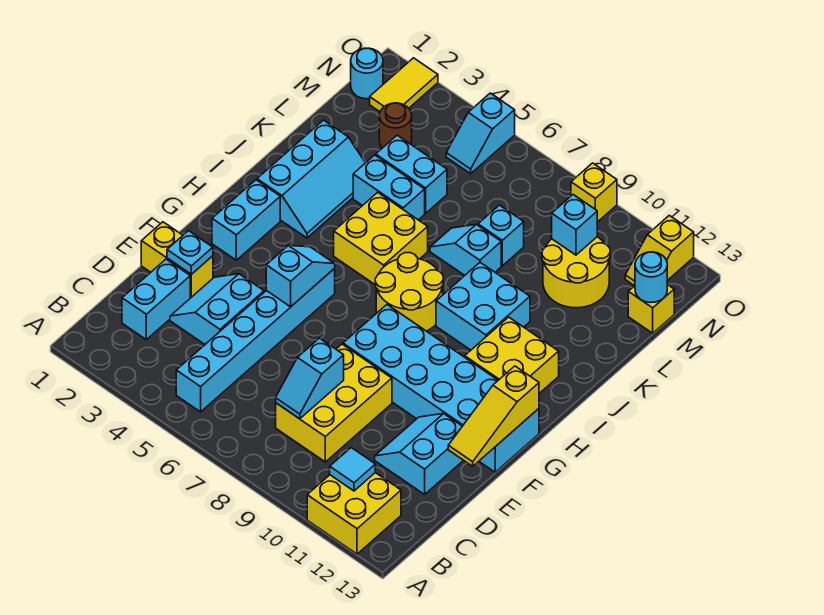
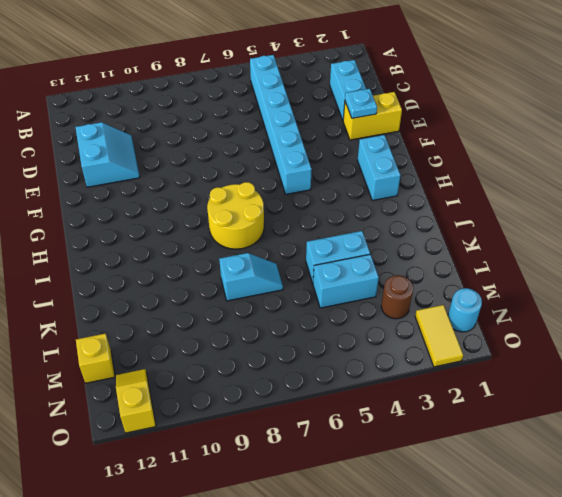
none -> yellow brick A11:B12 level 1
none -> yellow brick C8:E9 level 1
none -> cyan slope D3:E4 level 1 top 4
none -> cyan brick F8:G13 level 1

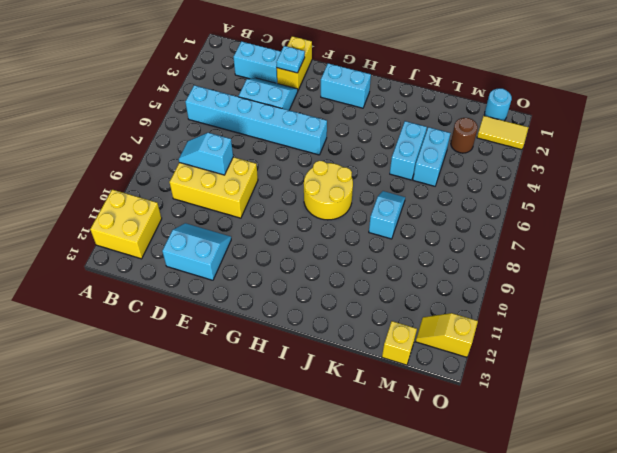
none -> cyan brick F8:G13 level 1
none -> yellow brick H11:I12 level 1
none -> cyan slope I2:K3 level 1 top 2
none -> yellow brick I5:J6 level 1

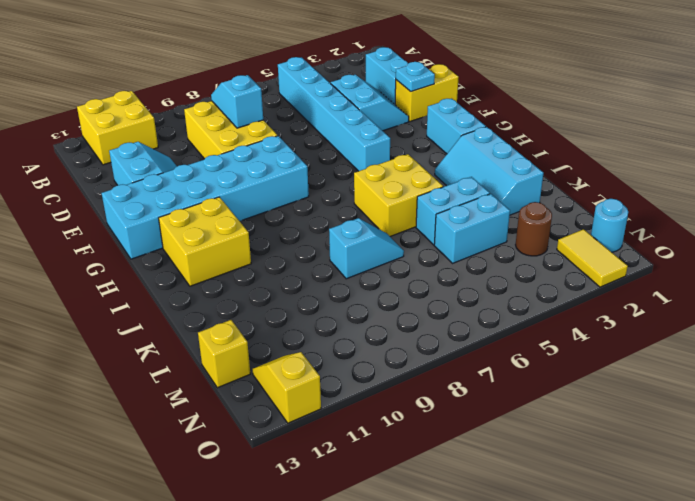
none -> yellow round brick H7:I8 level 1
none -> cyan brick I9:J10 level 1
none -> cyan brick L8 level 1
none -> yellow round brick L10:M11 level 1

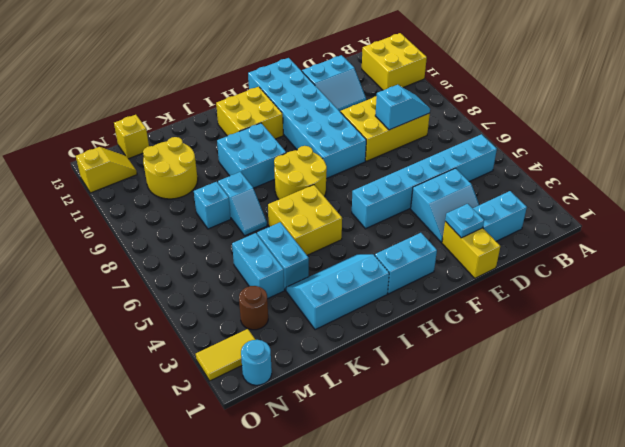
none -> cyan slope N5:O5 level 1 top O
none -> yellow brick O9 level 1
none -> cyan tile B11 level 2
none -> yellow slope E13:G13 level 2 top G

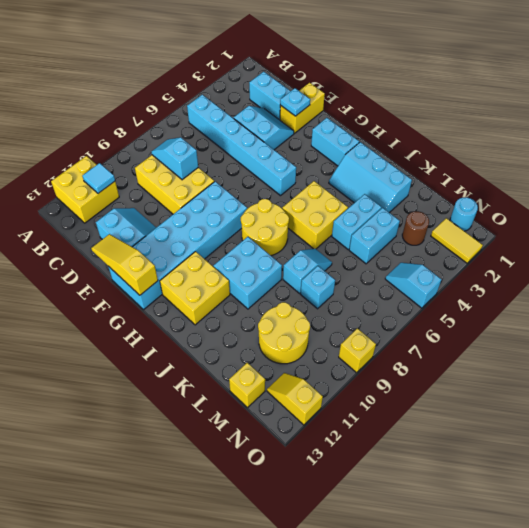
none -> cyan slope F5:G5 level 2 top F
none -> cyan brick M10 level 2
none -> cyan round brick M13 level 2

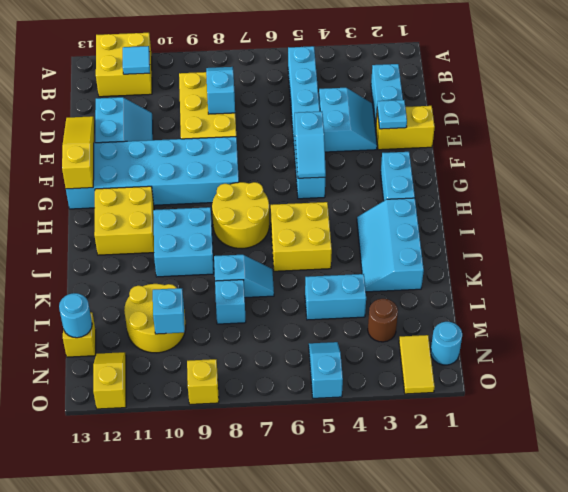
none -> cyan brick K4:K5 level 1

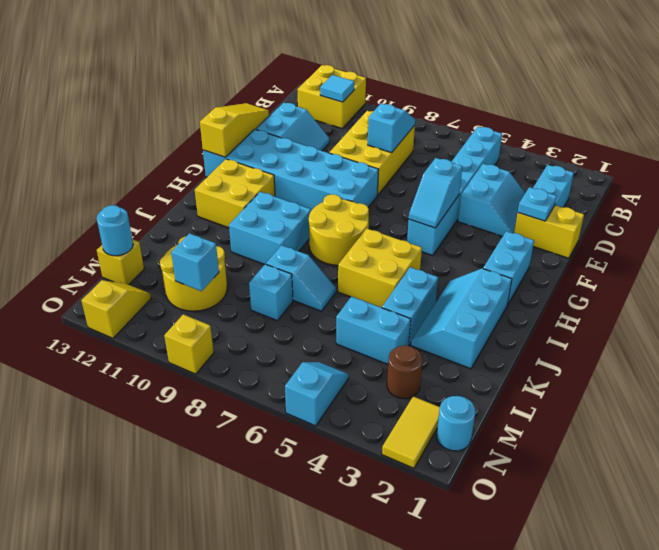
cyan brick J4:K4 level 1 -> cyan brick K4:K5 level 1

